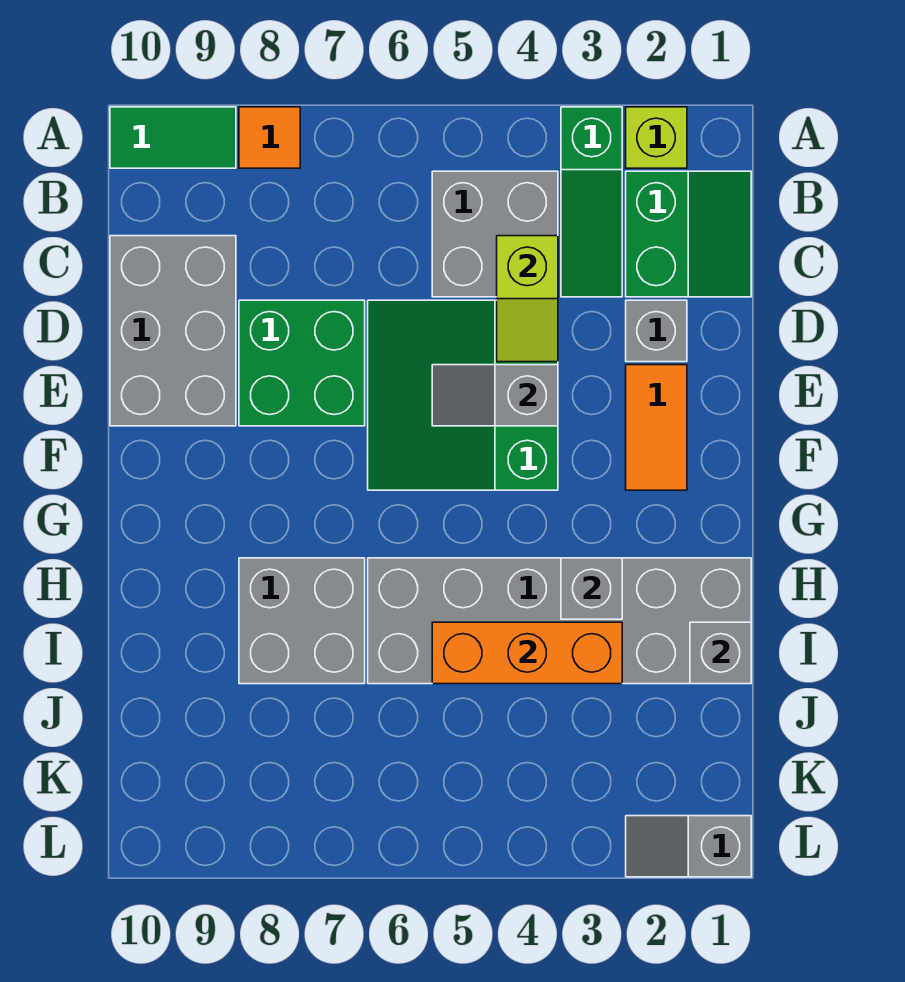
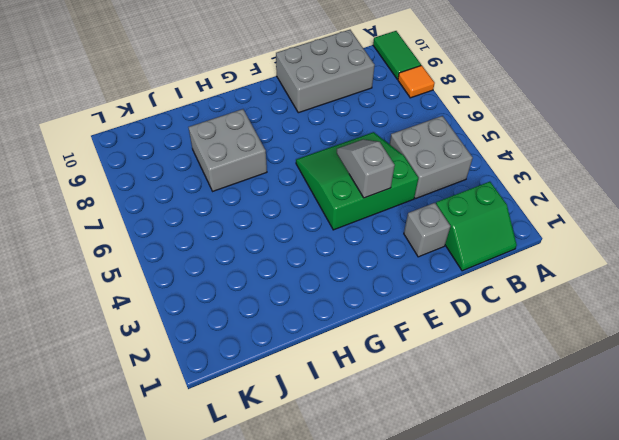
none -> lime brick A2 level 1
none -> green slope A3:C3 level 1 top A
none -> green brick D7:E8 level 1

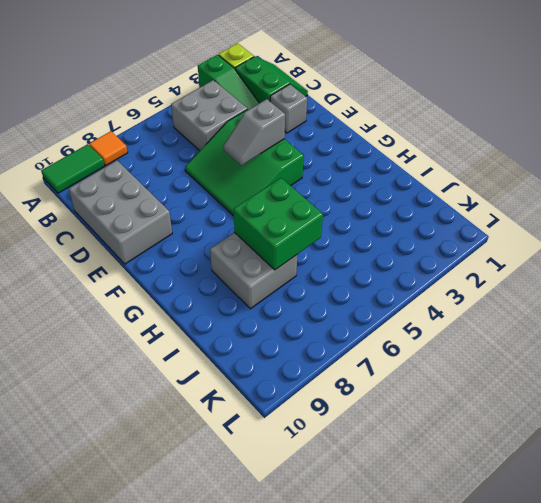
green brick H6:I7 level 2 -> green brick D7:E8 level 1
none -> orange tile E2:F2 level 1
none -> grey brick H1:I6 level 1
none -> grey slope L1:L2 level 1 top 1

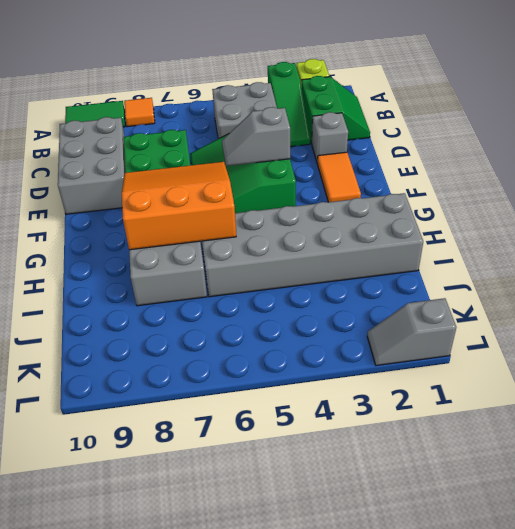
orange slope F6:H8 level 2 top H -> none
none -> lime slope C4:D4 level 2 top C
none -> grey brick H3 level 2
none -> grey brick I1 level 2

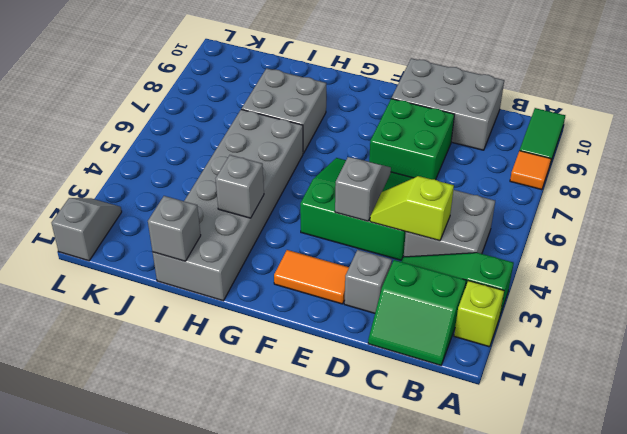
none -> orange brick I3:I5 level 2

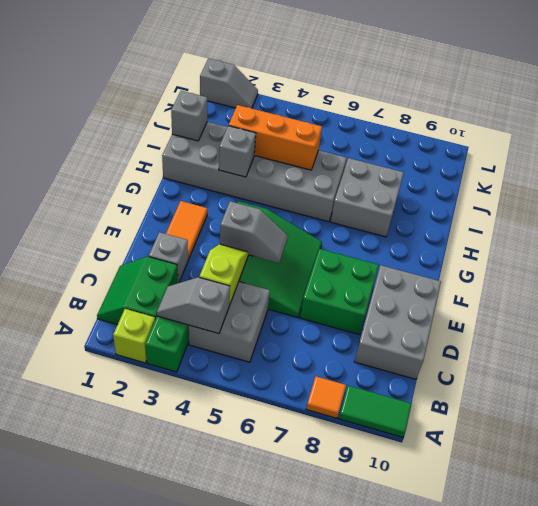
grey slope B3:B4 level 2 top 4 -> none

